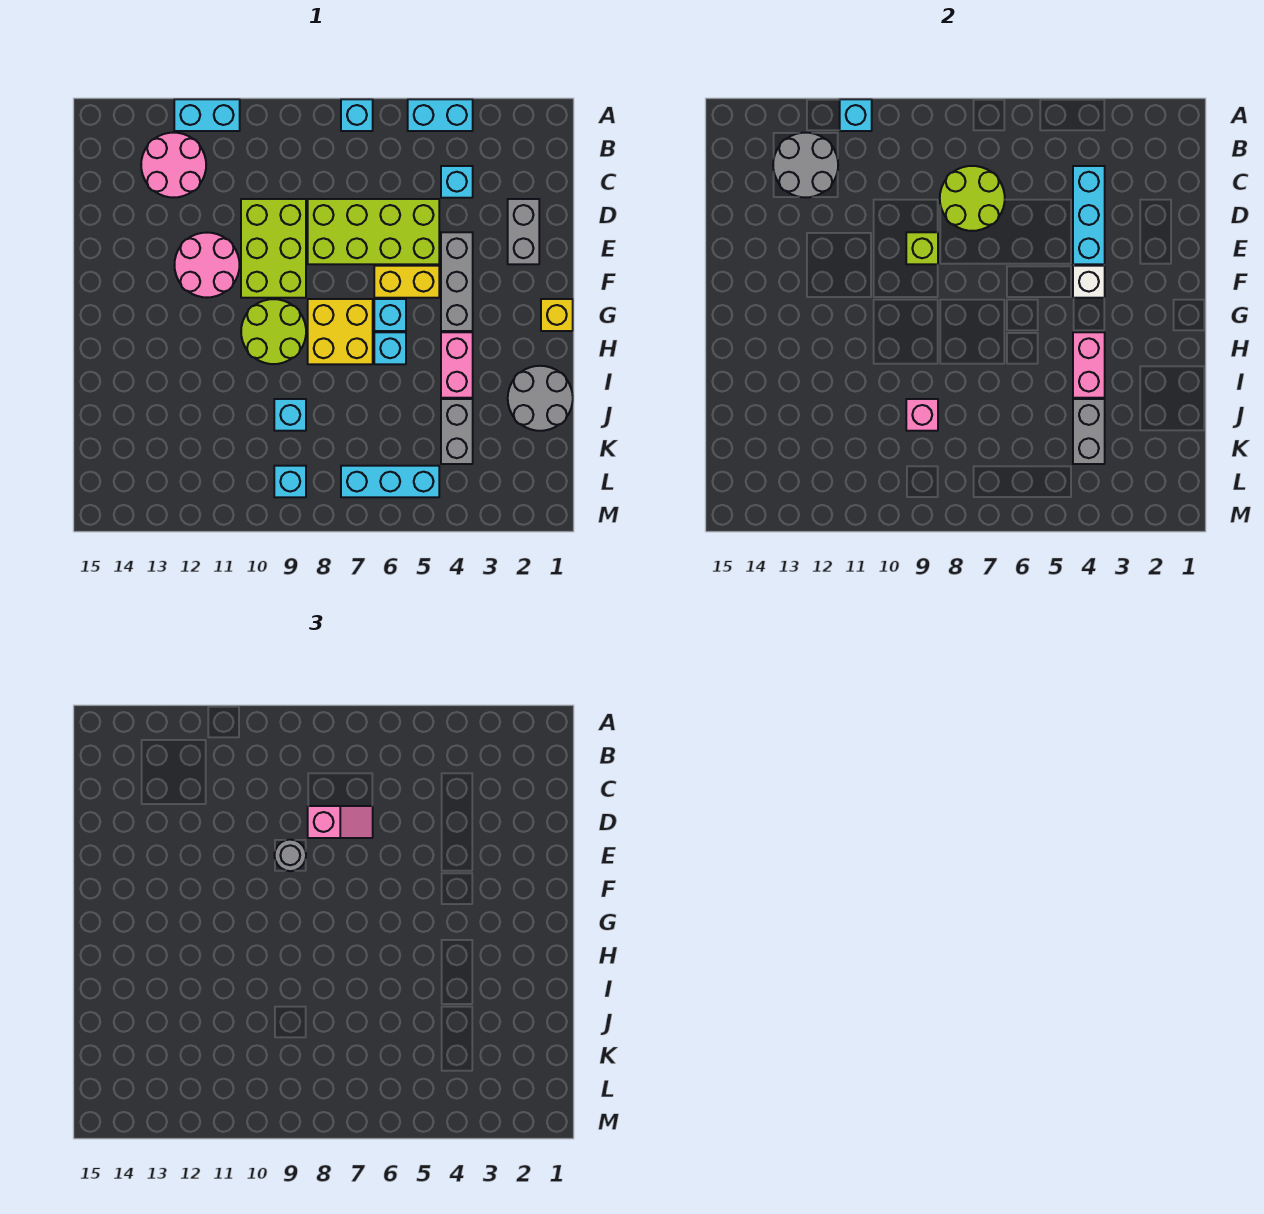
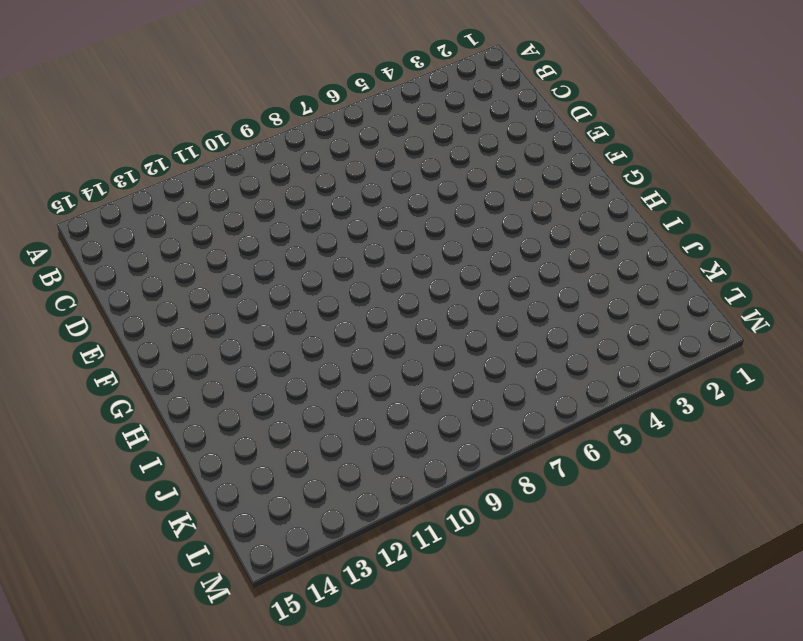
none -> cyan brick A4:A5 level 1
none -> cyan brick A7 level 1
none -> cyan brick A11:A12 level 1
none -> pink round brick B12:C13 level 1

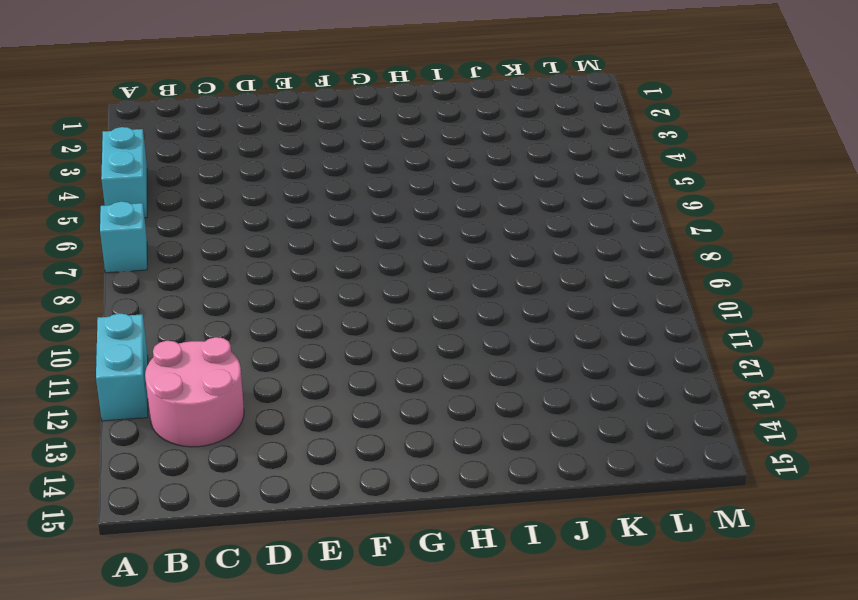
none -> cyan brick C4 level 1
none -> grey brick D2:E2 level 1
none -> lime brick D5:E8 level 1
none -> lime brick D9:F10 level 1

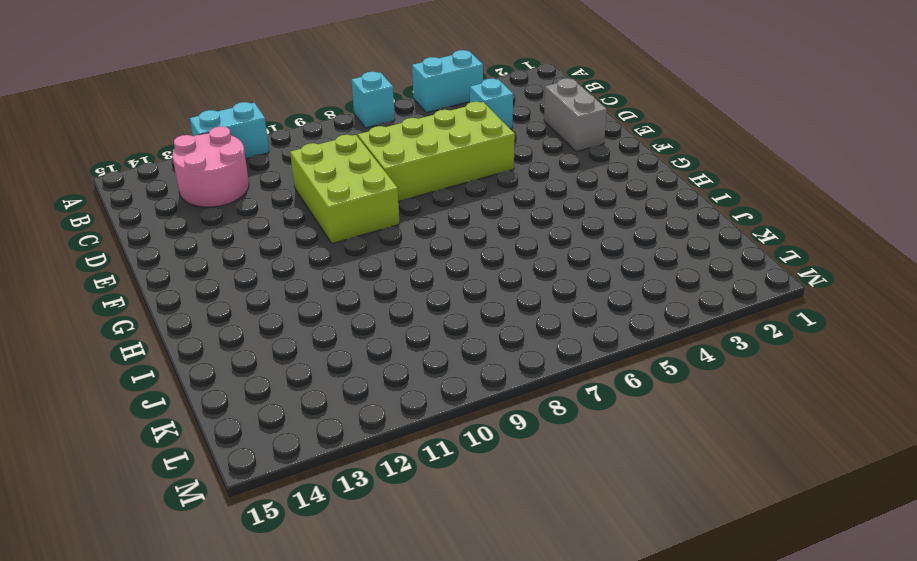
none -> grey brick E4:G4 level 1
none -> pink round brick E11:F12 level 1
none -> yellow brick F5:F6 level 1
none -> yellow brick G1 level 1

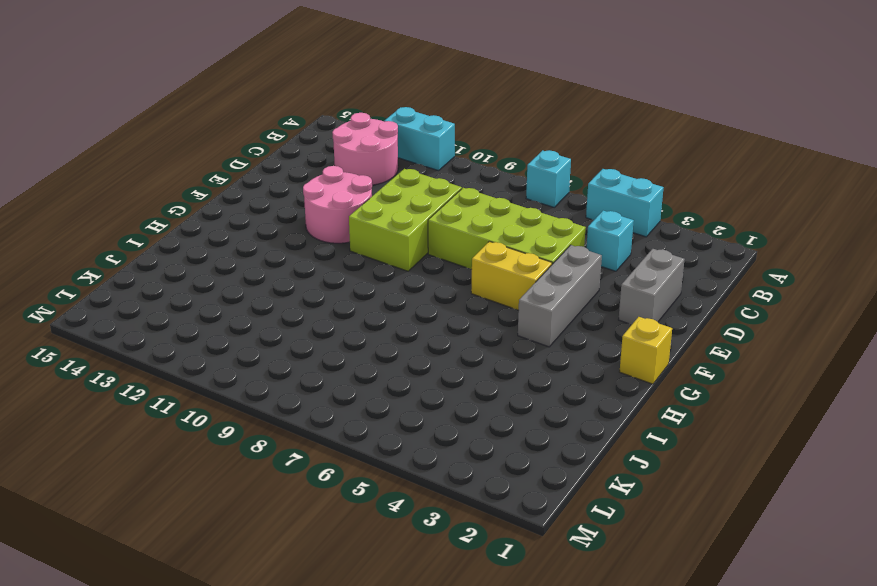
none -> cyan brick G6 level 1
none -> yellow brick G7:H8 level 1
none -> lime round brick G9:H10 level 1
none -> pink brick H4:I4 level 1

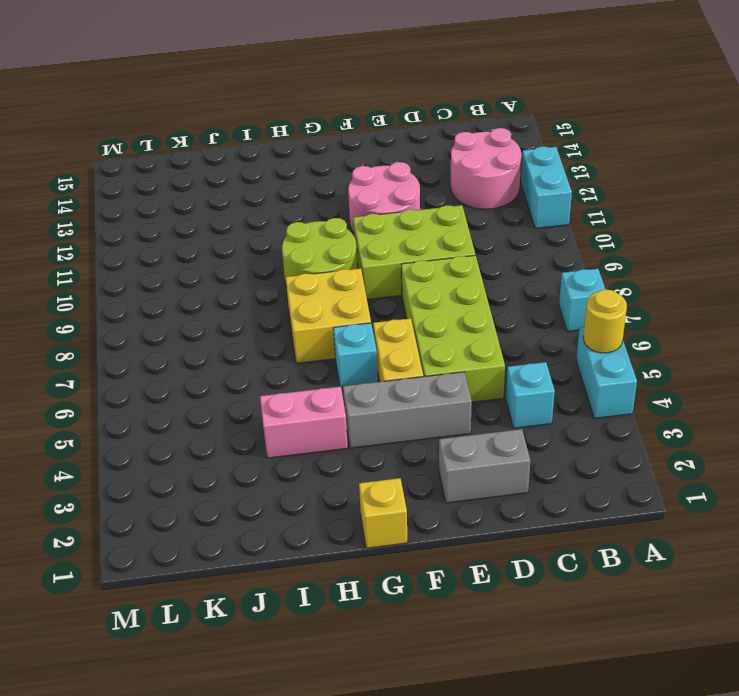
yellow round brick A5 level 2 -> none
none -> cyan brick H6 level 1
none -> grey round brick I1:J2 level 1
none -> grey brick J4:K4 level 1
none -> cyan brick J9 level 1

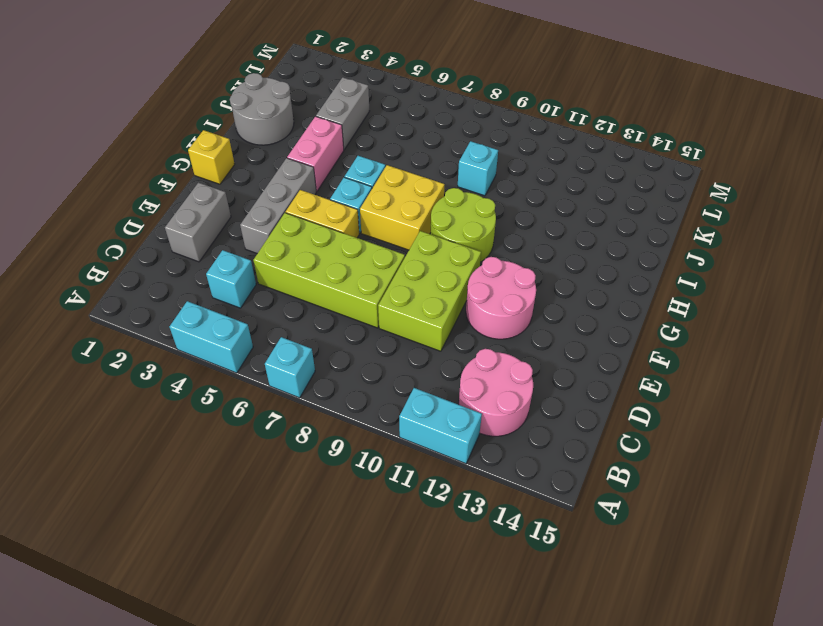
none -> cyan brick L5:L7 level 1
none -> cyan brick L9 level 1
none -> cyan brick A11 level 2
none -> grey round brick B12:C13 level 2

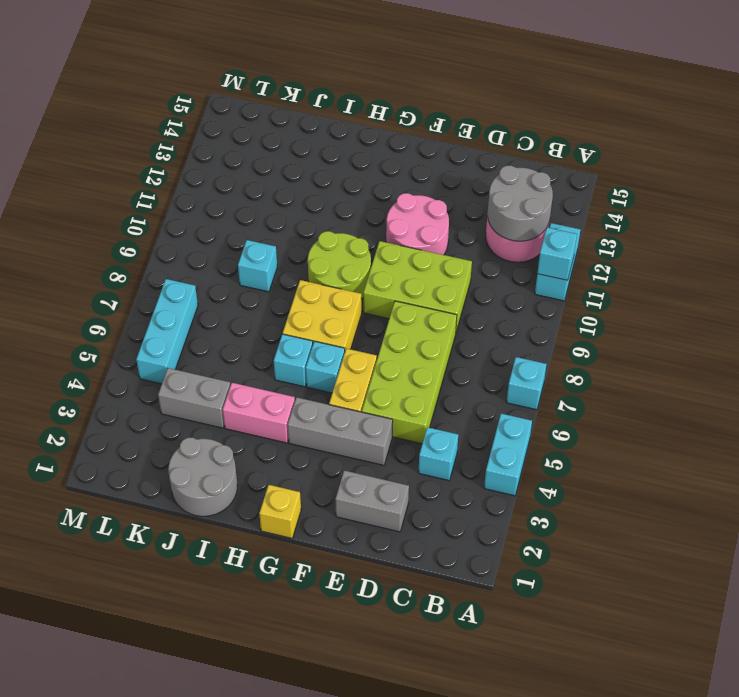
none -> cyan brick L9 level 1
none -> cyan brick C4:E4 level 2
none -> lime round brick C7:D8 level 2
none -> lime brick E9 level 2

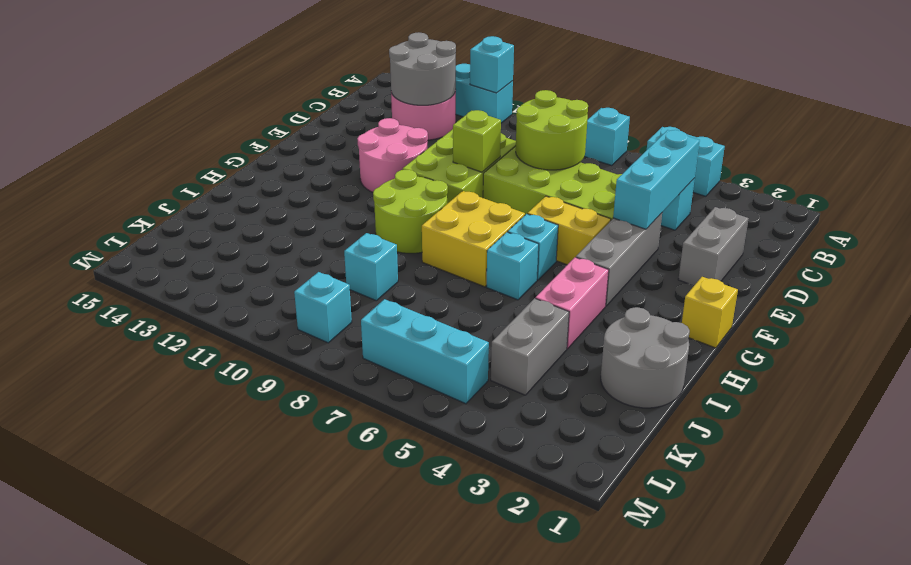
none -> white brick F4 level 2
none -> pink brick H4:I4 level 2
none -> grey brick J4:K4 level 2
none -> pink brick J9 level 2

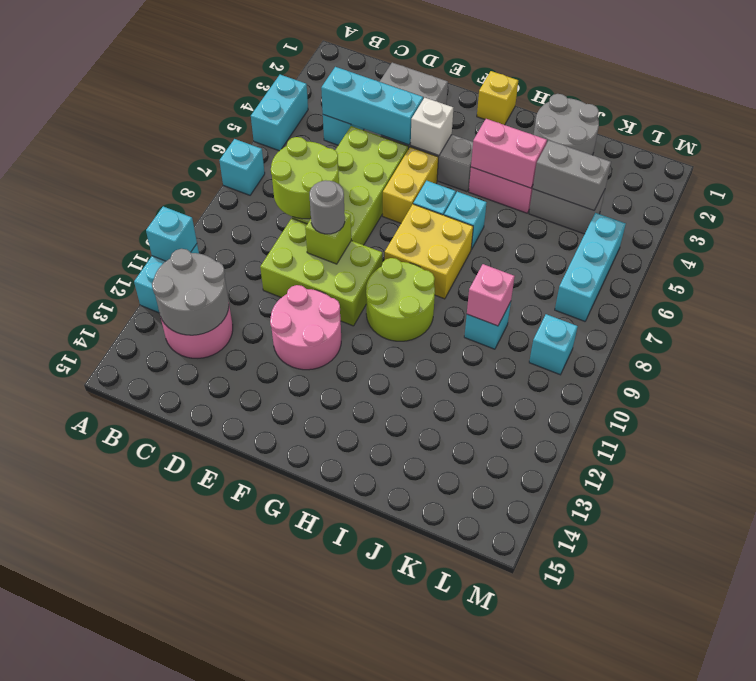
none -> pink slope D7:D8 level 3 top 8

